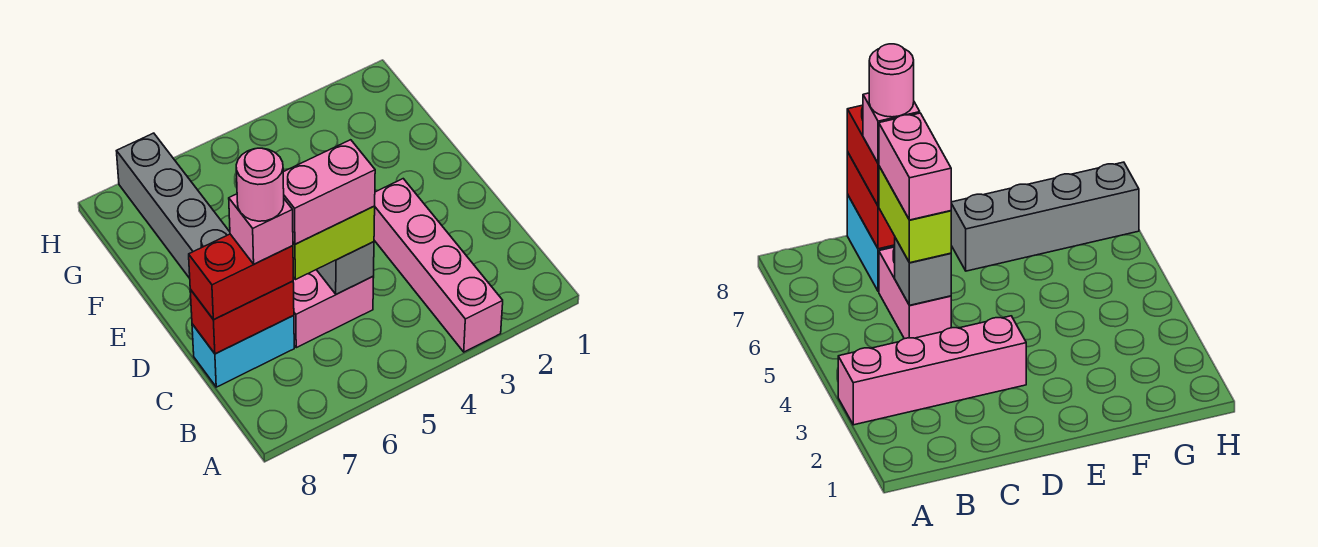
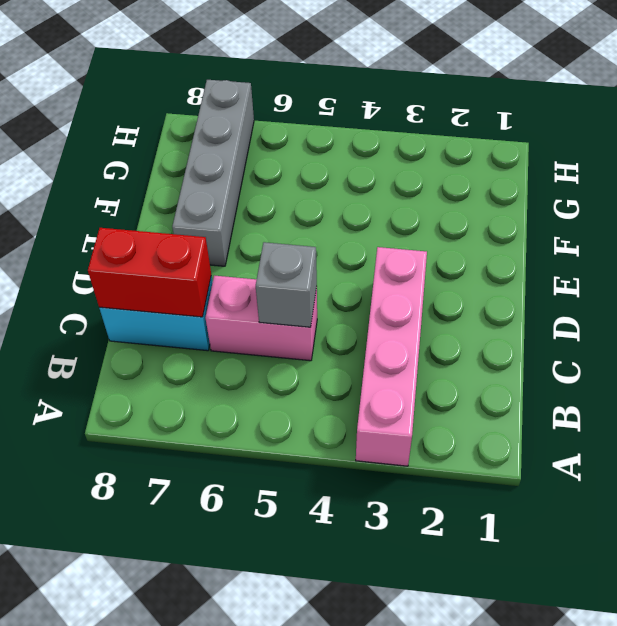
none -> lime brick C5:C6 level 3
none -> red brick C7:C8 level 3

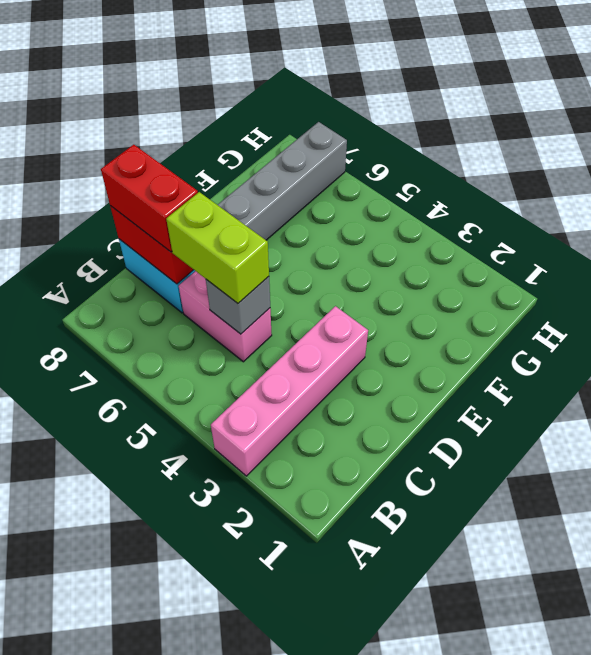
none -> pink brick C5:C6 level 4
none -> pink brick C7 level 4

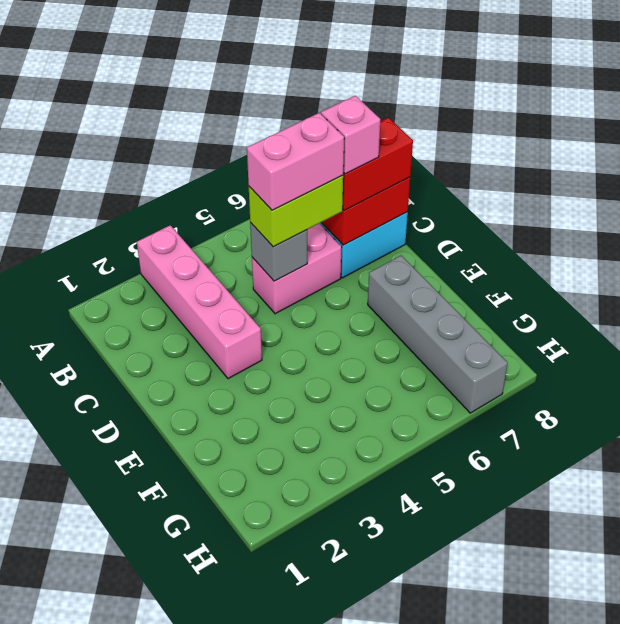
none -> pink round brick C7 level 5

